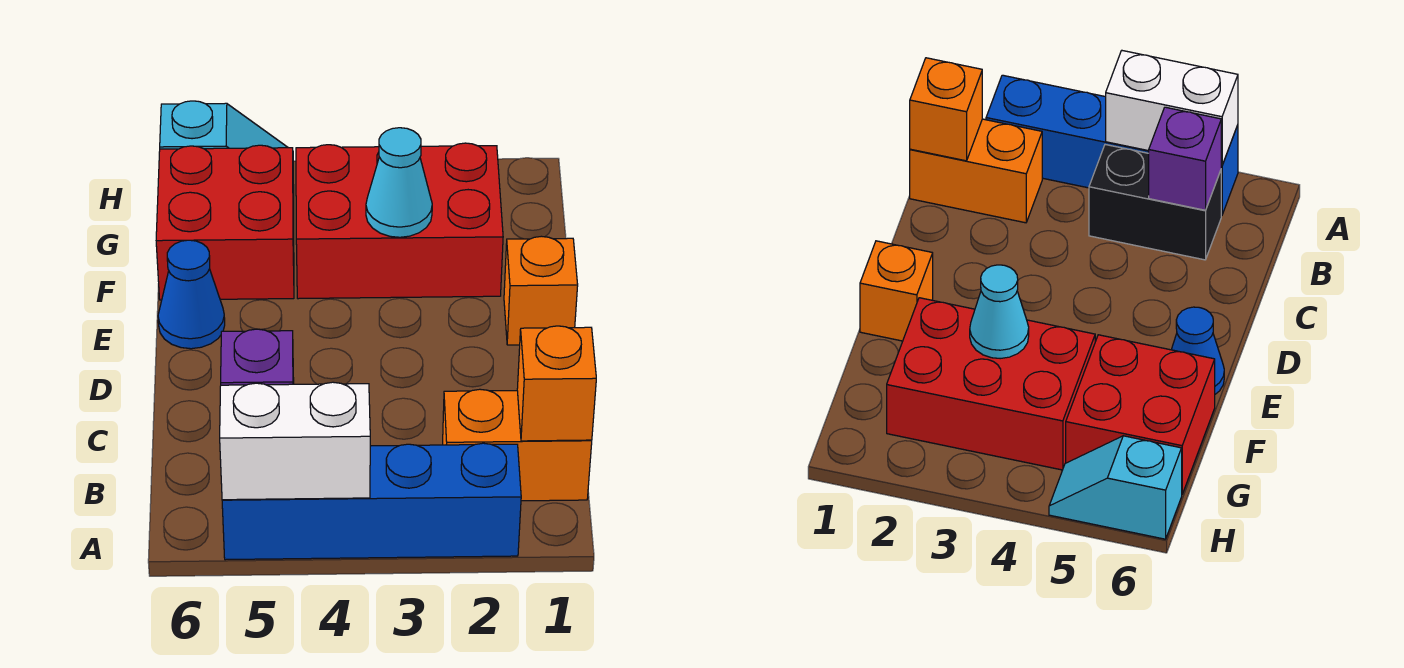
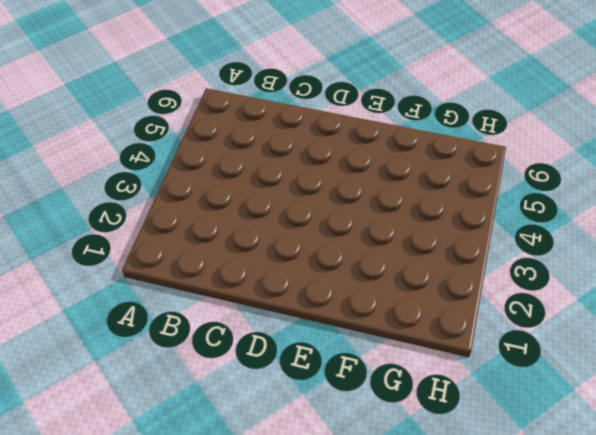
none -> blue brick A2:A5 level 1
none -> orange brick B1:B2 level 1
none -> black brick B4:B5 level 1

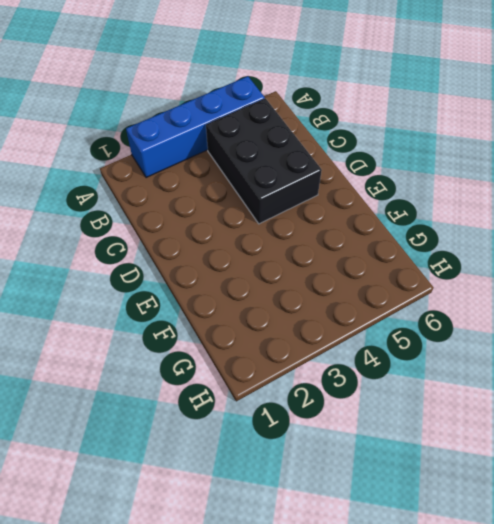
black brick B4:D5 level 1 -> black brick B4:B5 level 1
none -> orange brick B1:B2 level 1
none -> orange brick E1 level 1
none -> blue cone E6 level 1

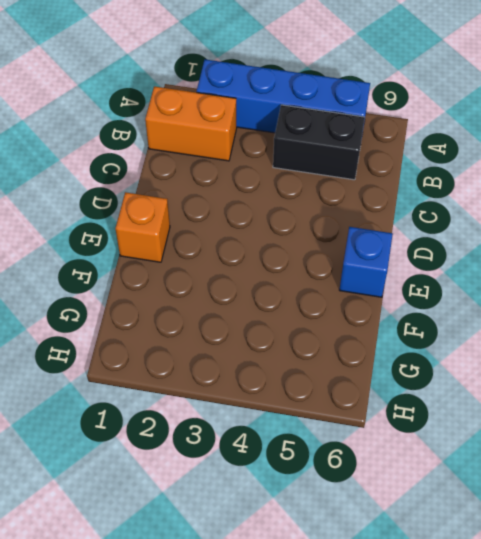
blue brick E6 level 1 -> blue cone E6 level 1
none -> red brick F2:G4 level 1
none -> red brick F5:G6 level 1
none -> cyan slope H5:H6 level 1 top 6

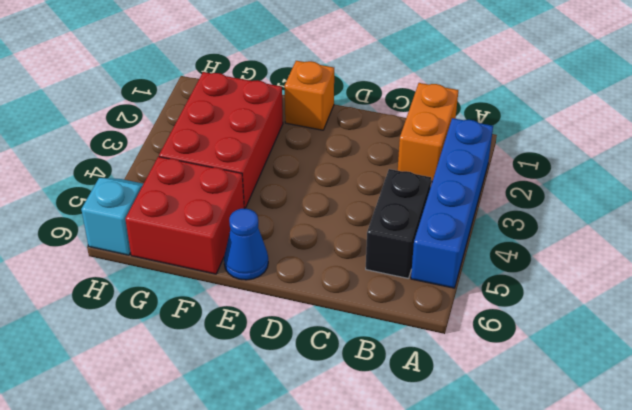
none -> white brick A4:A5 level 2
none -> orange brick B1 level 2
none -> purple brick B5 level 2

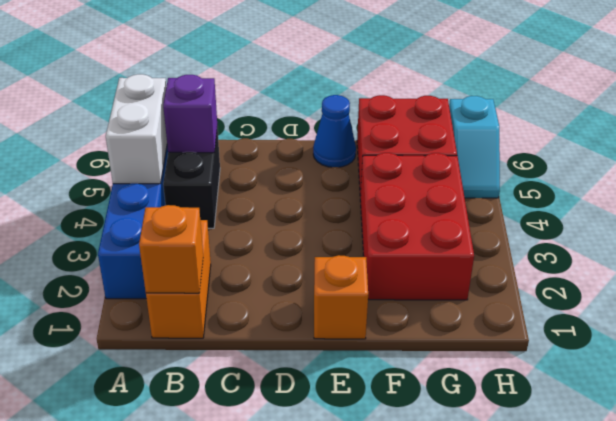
none -> cyan cone F3 level 2

